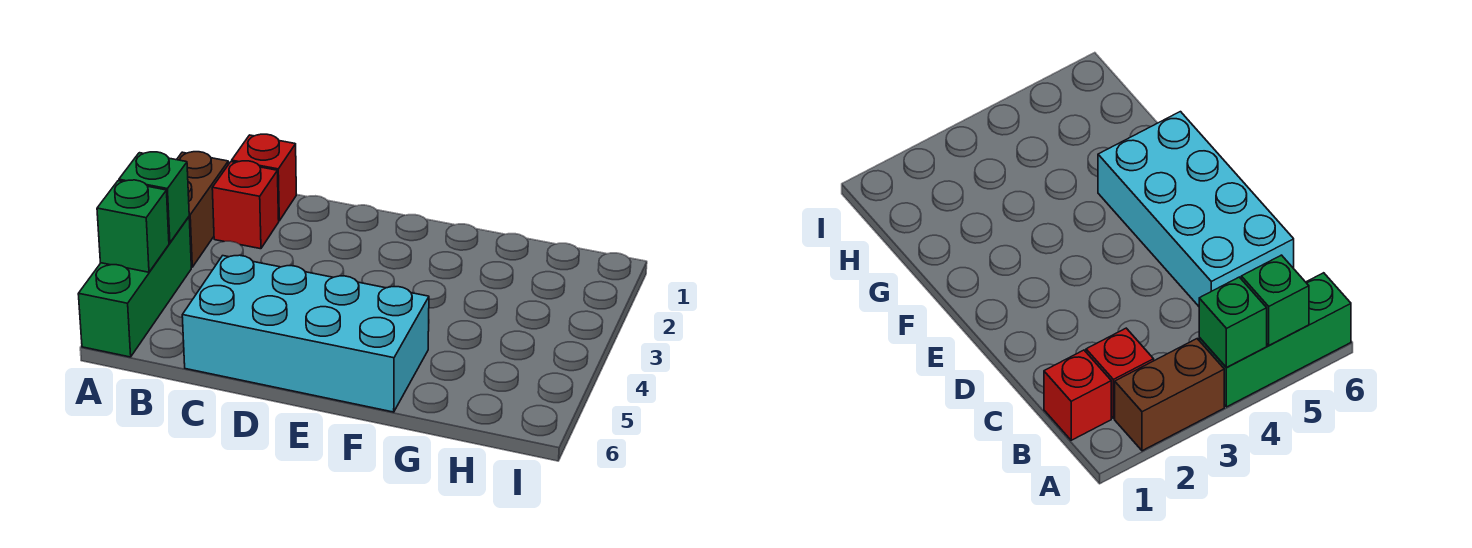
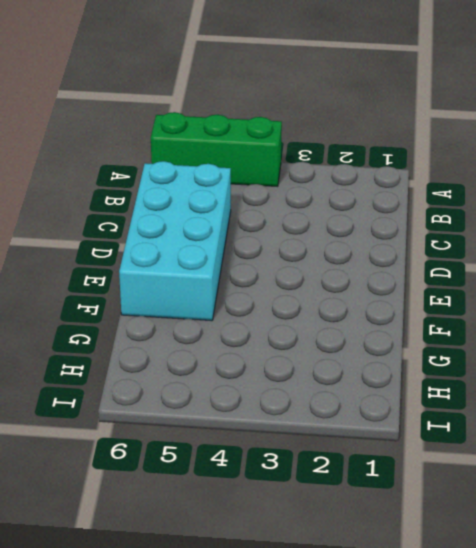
none -> brown brick A2:A3 level 1
none -> red brick B1 level 1

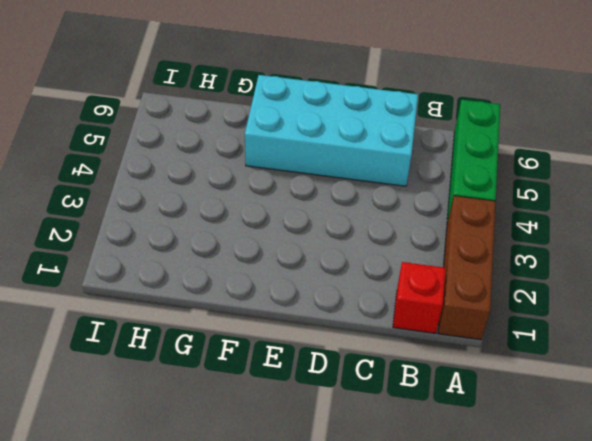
brown brick A1:A3 level 1 -> brown brick A2:A3 level 1
none -> red brick B2 level 1
none -> green brick A4 level 2

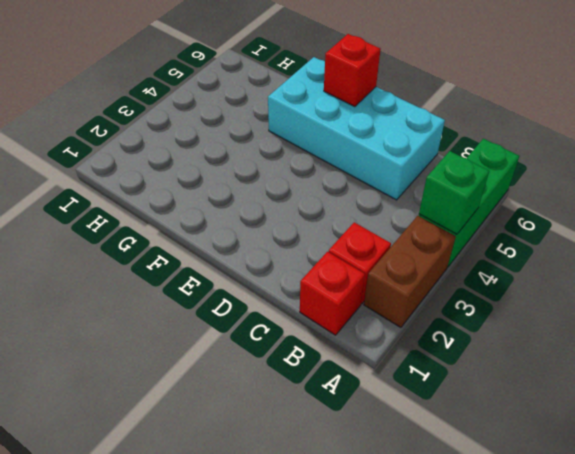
red brick E6 level 2 -> none
none -> green brick A5 level 2

